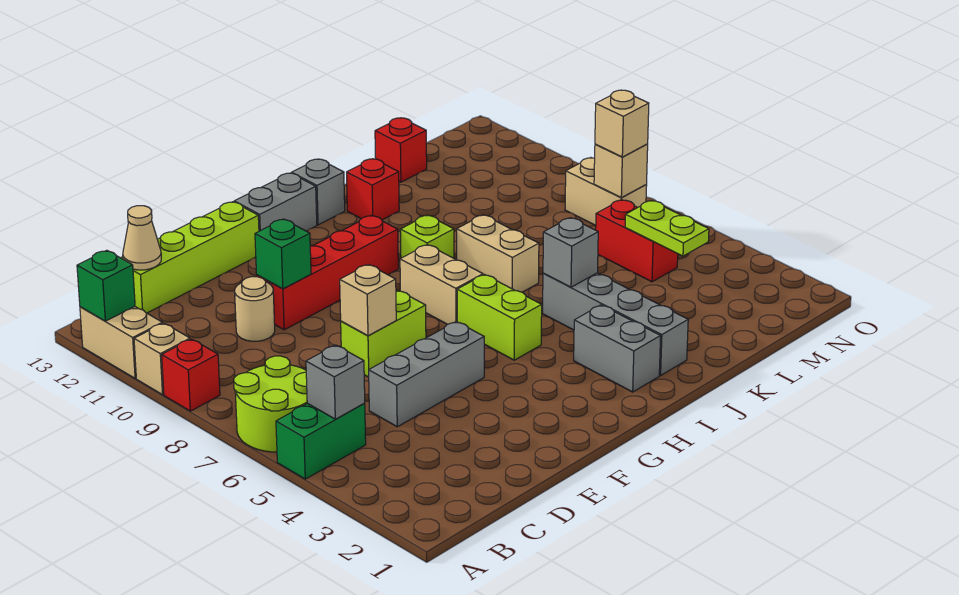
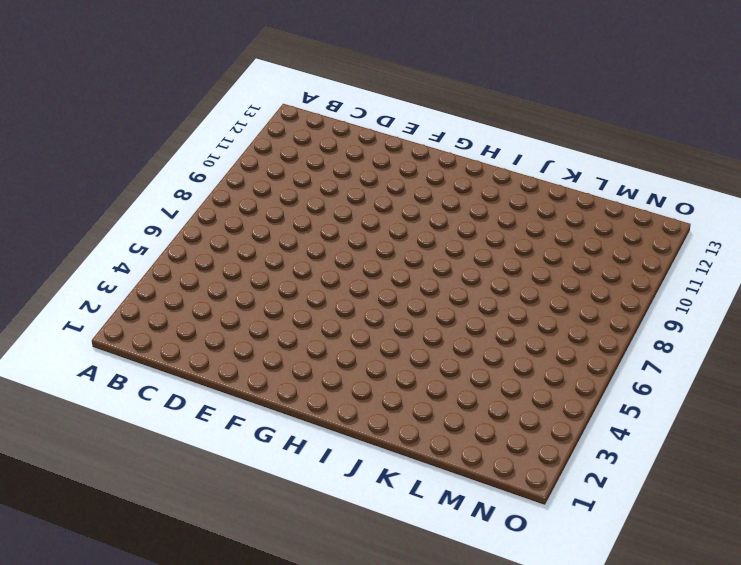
none -> green brick A5:B5 level 1
none -> lime round brick A6:B7 level 1
none -> red brick A9 level 1
none -> tan brick A10 level 1

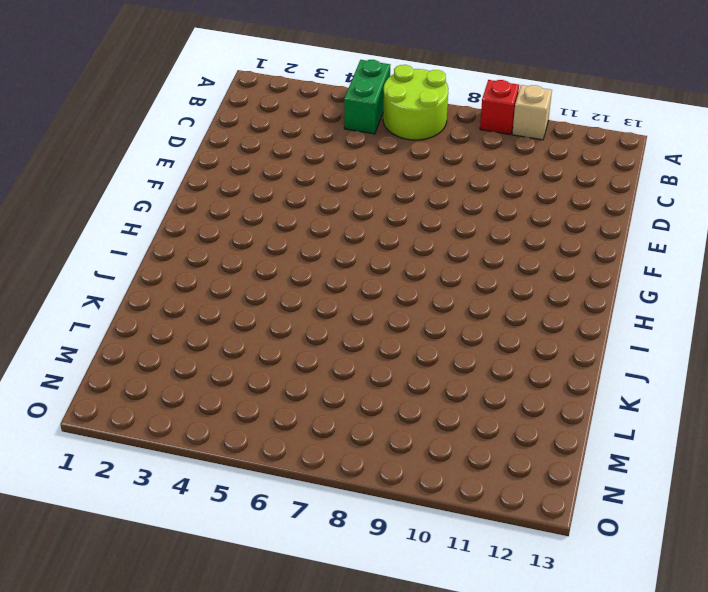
none -> tan brick A11:A12 level 1
none -> lime brick C13:F13 level 1
none -> grey brick D5:F5 level 1
none -> tan round brick D10 level 1

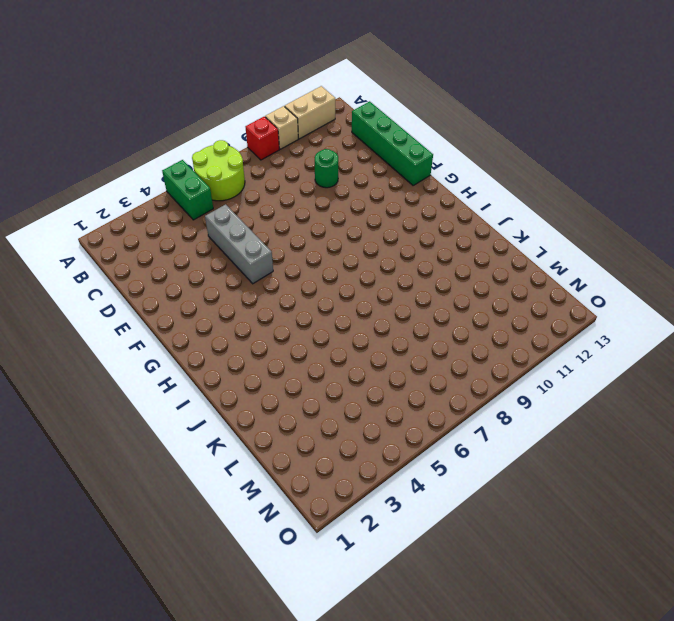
green brick C13:F13 level 1 -> lime brick C13:F13 level 1
green round brick D10 level 1 -> tan round brick D10 level 1
none -> lime brick E7:F7 level 1
none -> red brick E10:H10 level 1
none -> grey brick G13:H13 level 1
none -> lime brick H5:H6 level 1

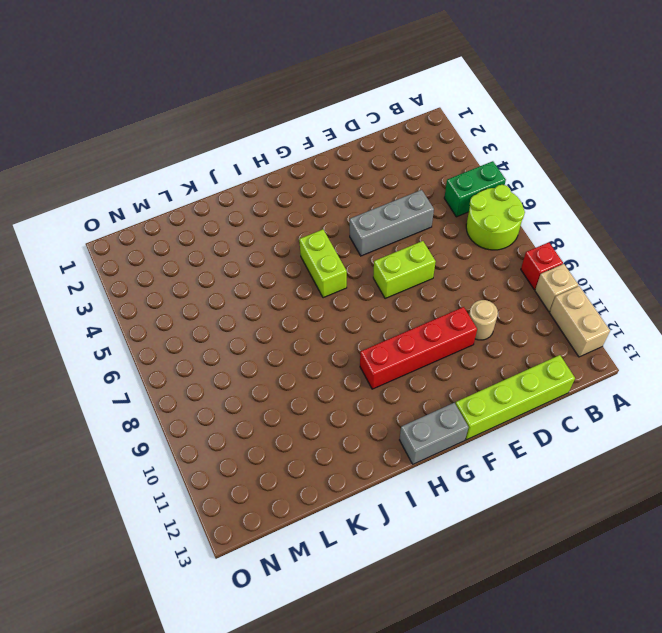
none -> tan brick H7:H8 level 1
none -> grey brick I2:I3 level 1
none -> lime brick I9 level 1
none -> grey brick I13 level 1

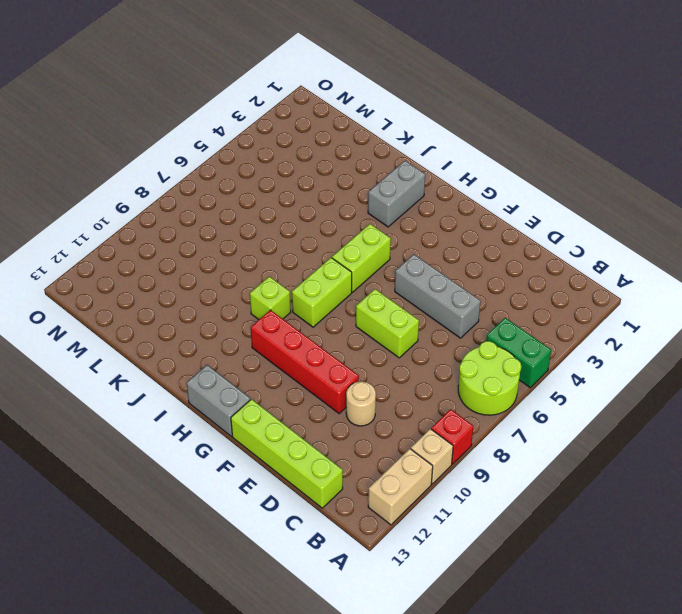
lime brick H7:H8 level 1 -> tan brick H7:H8 level 1
none -> grey brick I13 level 1
none -> grey brick J2:J5 level 1
none -> tan brick J7:J8 level 1
none -> red brick J12 level 1

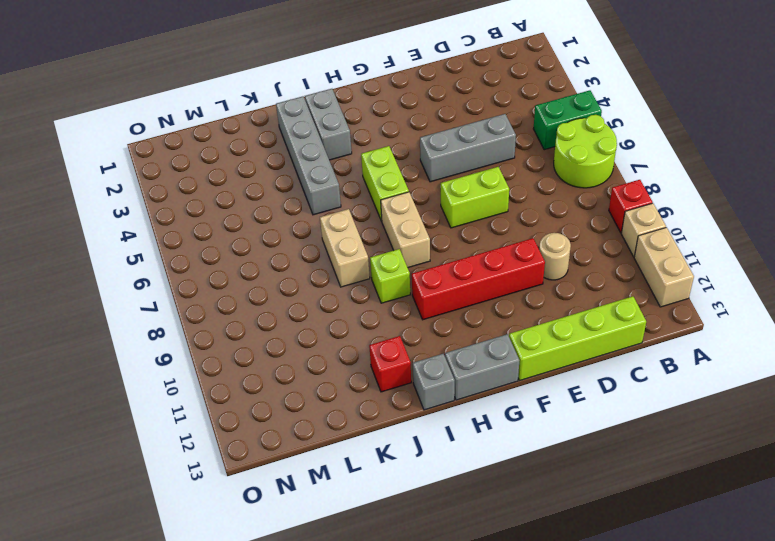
none -> red brick L13 level 1
none -> red brick M5:M6 level 1
none -> tan brick N7:N8 level 1
none -> green brick A12 level 2

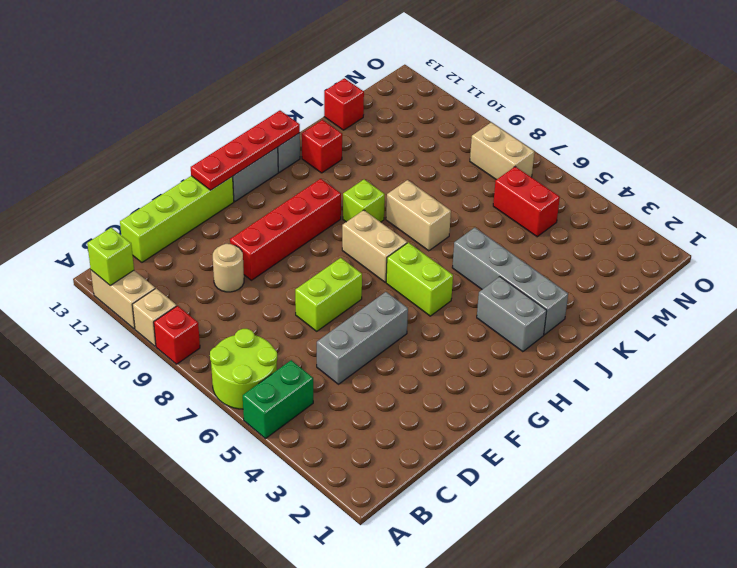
lime brick A12 level 2 -> green brick A12 level 2
red plate F13:I13 level 2 -> none
none -> grey brick B5 level 2
none -> tan cone C13 level 2
none -> tan brick E7 level 2
none -> green brick E10 level 2

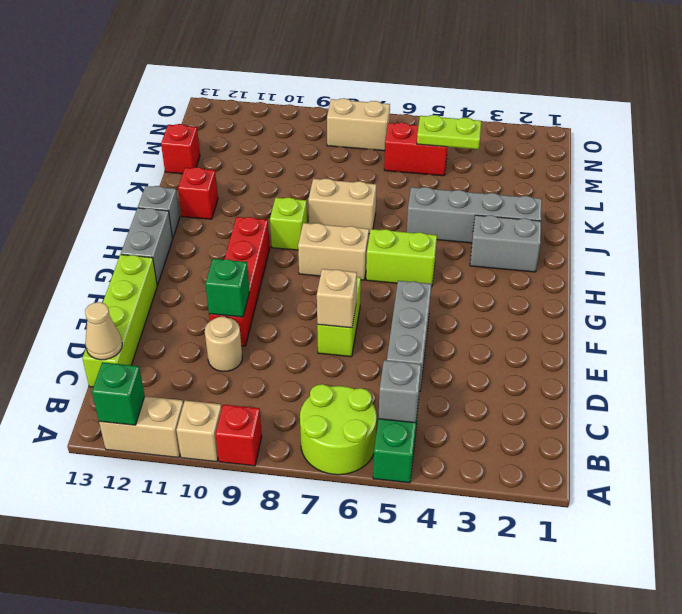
none -> grey brick J5 level 2
none -> tan brick N7 level 2
none -> tan brick N7 level 3

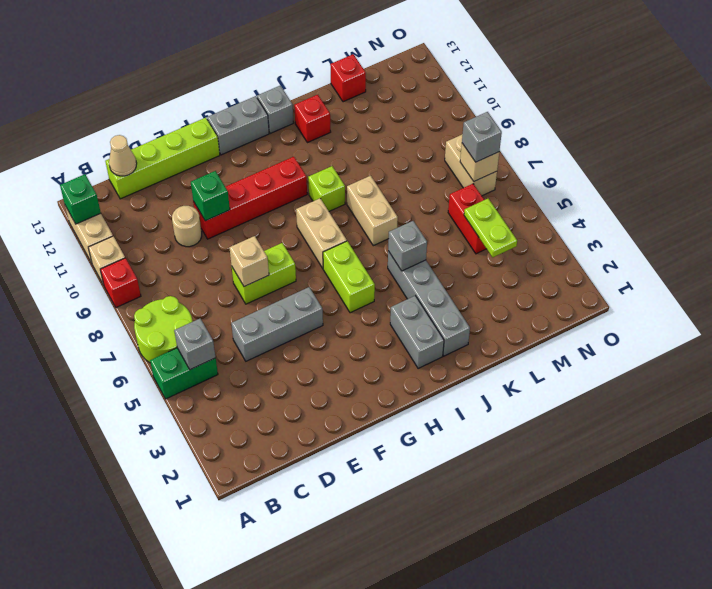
grey brick N7 level 3 -> tan brick N7 level 3

